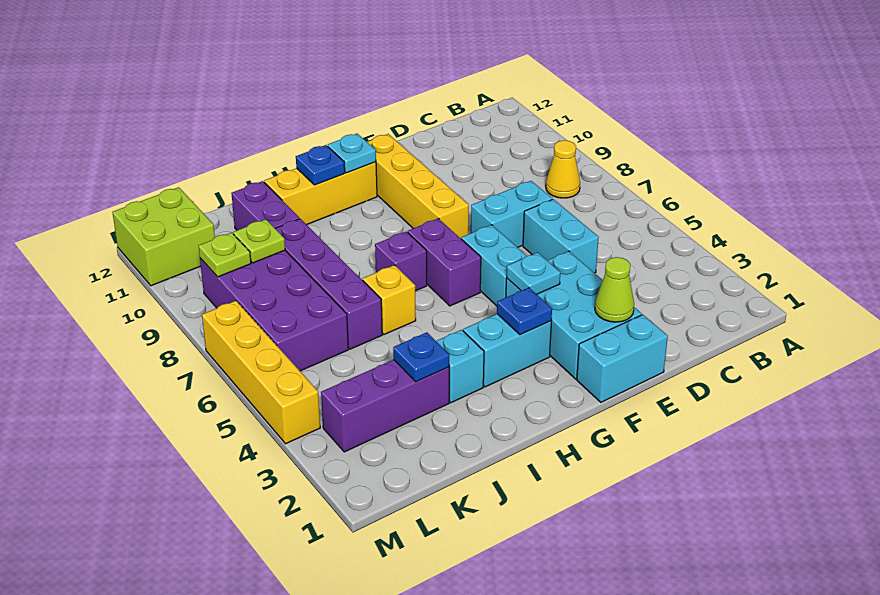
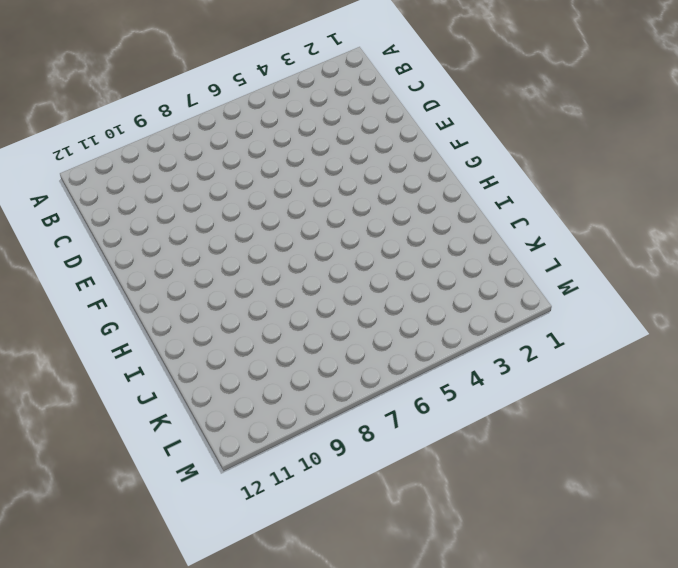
none -> yellow cone B8 level 1
none -> cyan brick D5:D6 level 1
none -> cyan brick D7:E7 level 1

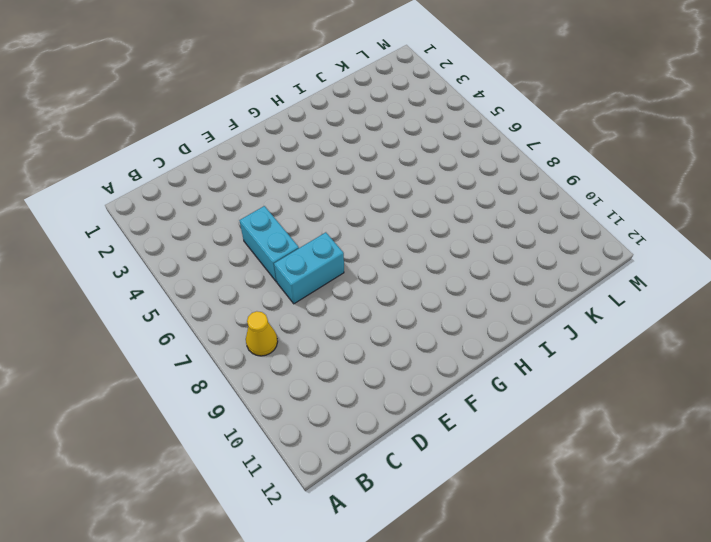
none -> cyan brick E1:F1 level 1
none -> cyan brick E2:F4 level 1
none -> cyan brick F5:F6 level 1

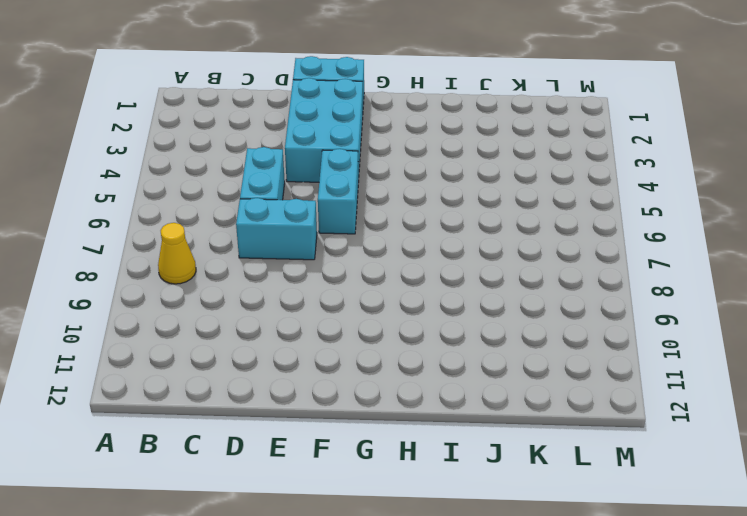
none -> yellow brick F8:F11 level 1
none -> cyan brick G3:H3 level 1
none -> purple brick G6:G7 level 1

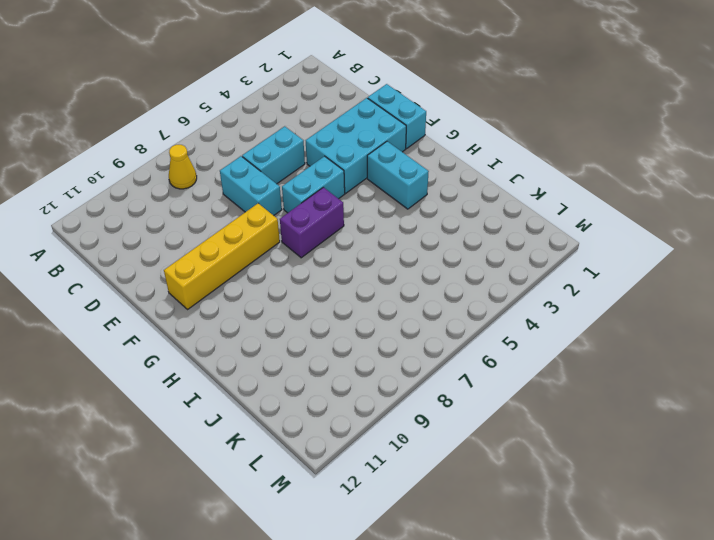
none -> yellow brick G11:I11 level 1
none -> purple brick H7 level 1
none -> cyan brick I3 level 1

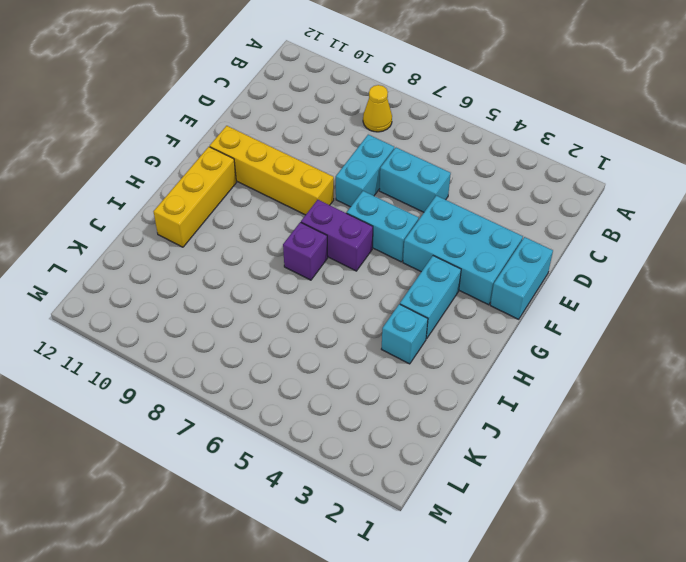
none -> yellow brick I6 level 1
none -> purple brick J3:L3 level 1
none -> purple brick J6:J9 level 1

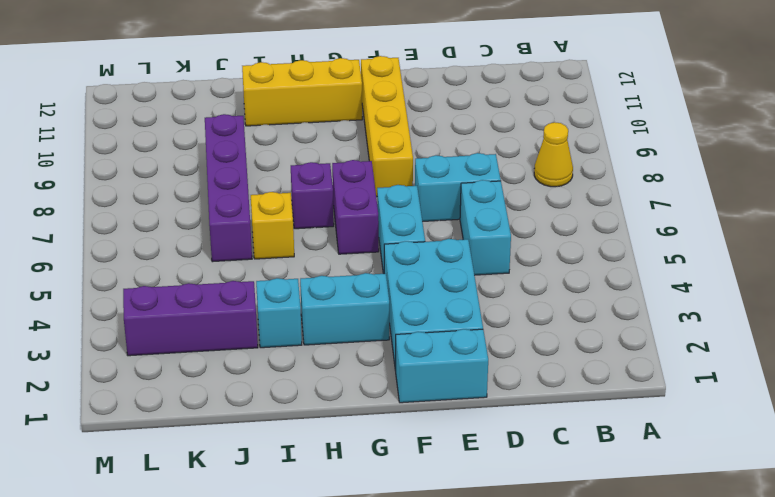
none -> purple brick J10:J11 level 1
none -> purple brick K6:L9 level 1
none -> lime brick L11:M12 level 1

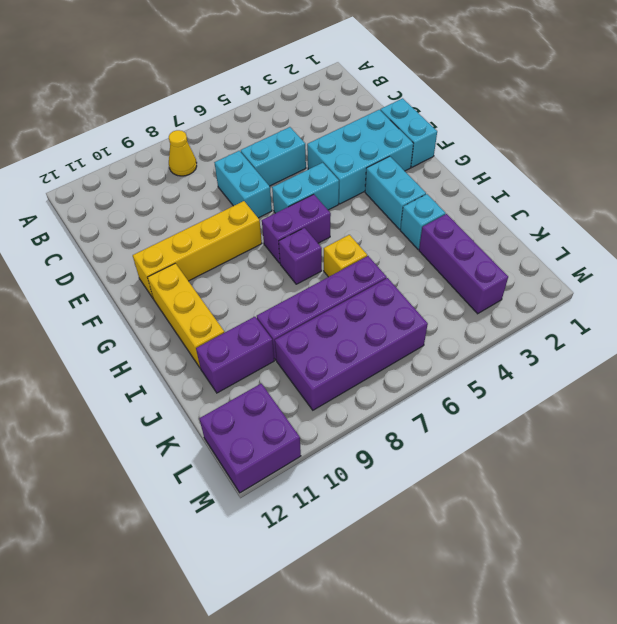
purple brick L11:M12 level 1 -> lime brick L11:M12 level 1
none -> yellow brick M4:M7 level 1
none -> lime cone E2 level 2
none -> cyan plate F4 level 2

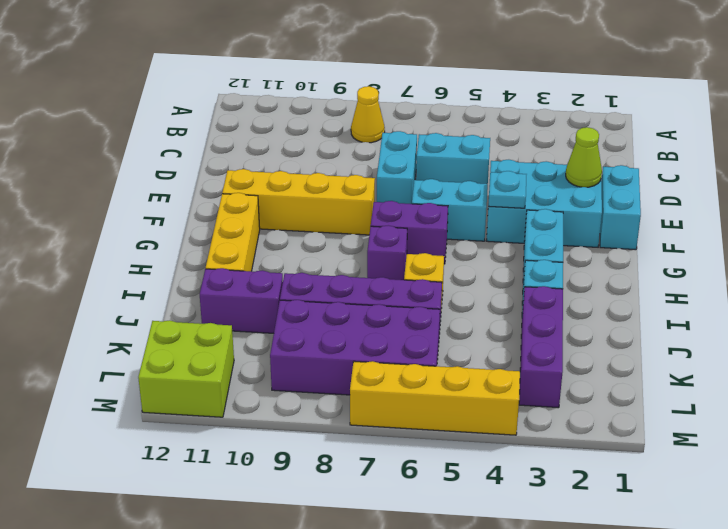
none -> blue plate G3 level 2
none -> cyan plate G11 level 2
none -> blue plate H11 level 2

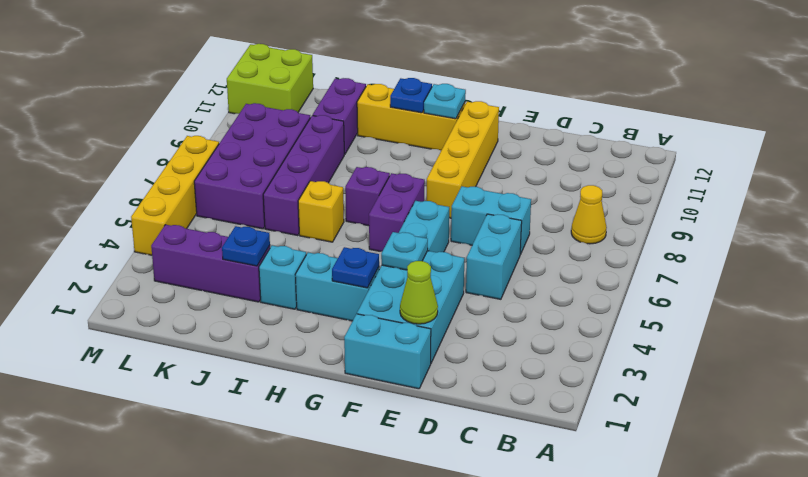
none -> lime plate K9 level 2
none -> lime plate L9 level 2

